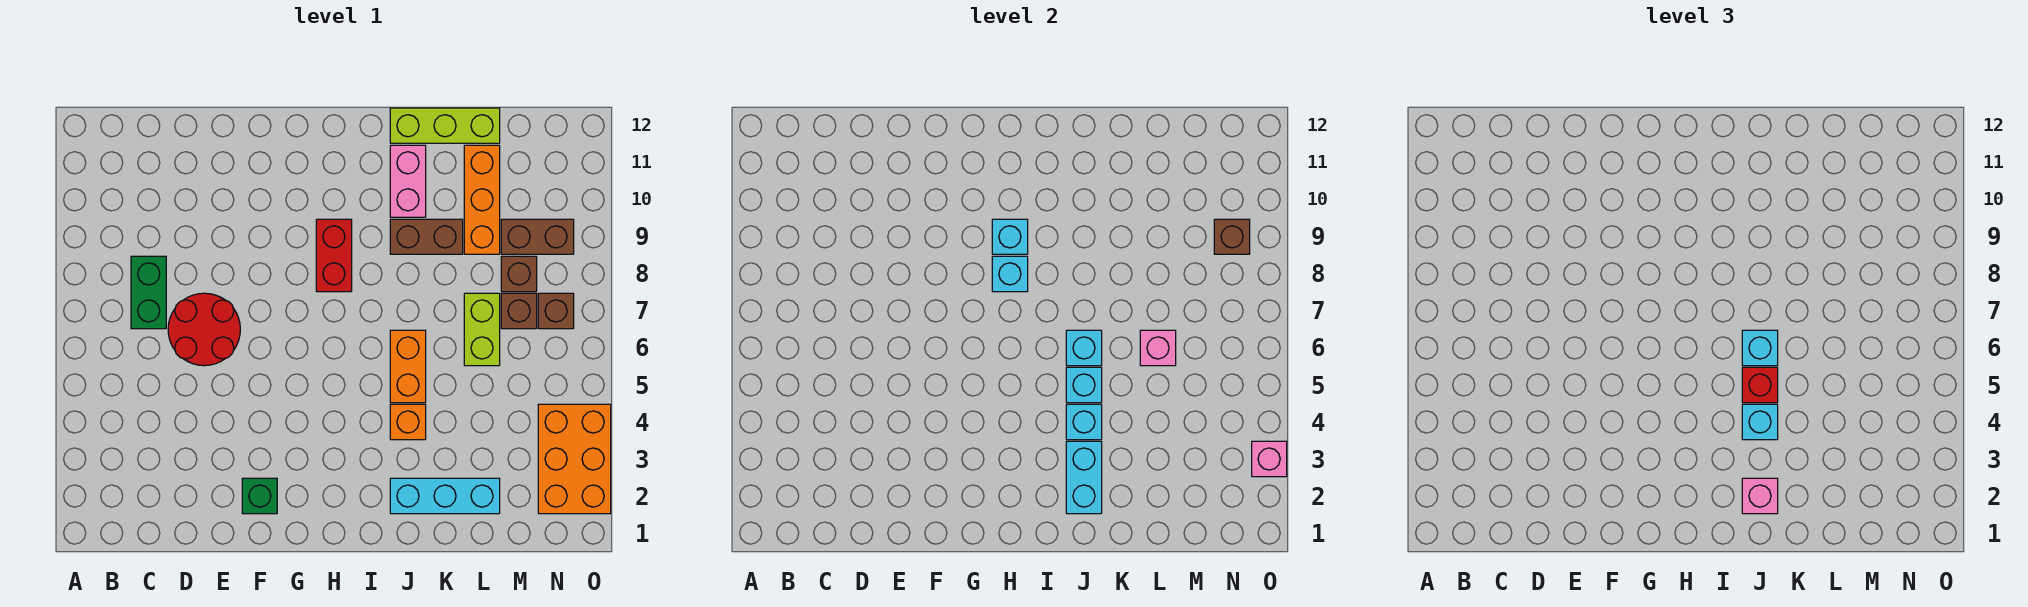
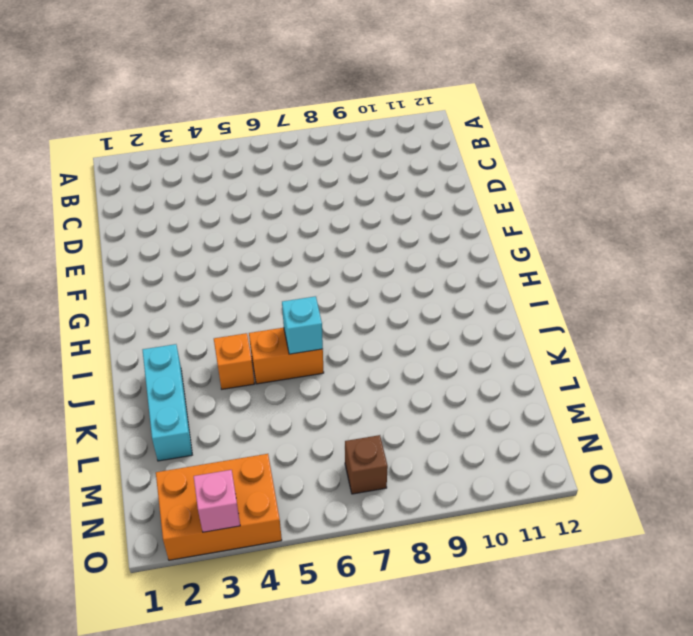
none -> green brick C7:C8 level 1
none -> red round brick D6:E7 level 1
none -> green brick F2 level 1
none -> red brick H8:H9 level 1

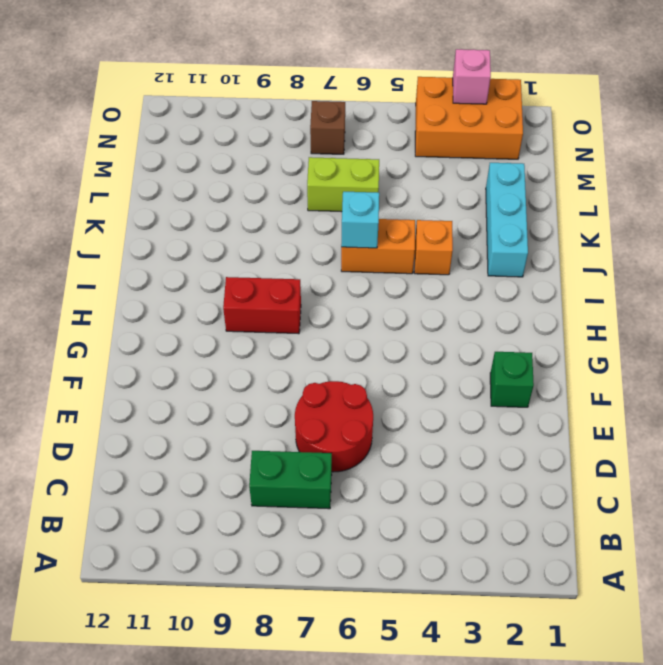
none -> brown brick J9:K9 level 1
none -> pink brick J10:J11 level 1
none -> lime brick J12:L12 level 1
none -> orange brick L9:L11 level 1

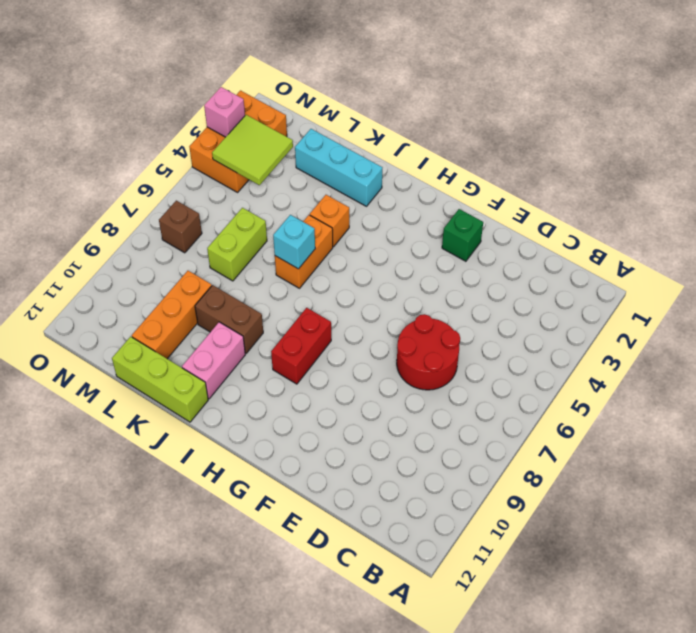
lime tile M3:N4 level 2 -> none
none -> green brick C7:C8 level 1
none -> brown brick M7 level 1
none -> brown brick M8 level 1
none -> brown brick M9:N9 level 1

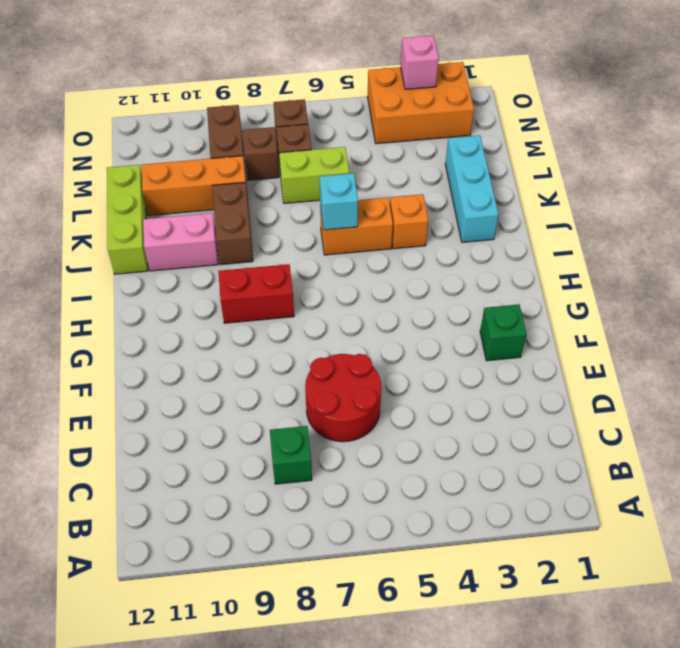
green brick C8 level 1 -> green brick C7:C8 level 1
none -> cyan brick H8 level 2
none -> cyan brick H9 level 2
none -> cyan brick J2:J3 level 2
none -> cyan brick J4 level 2

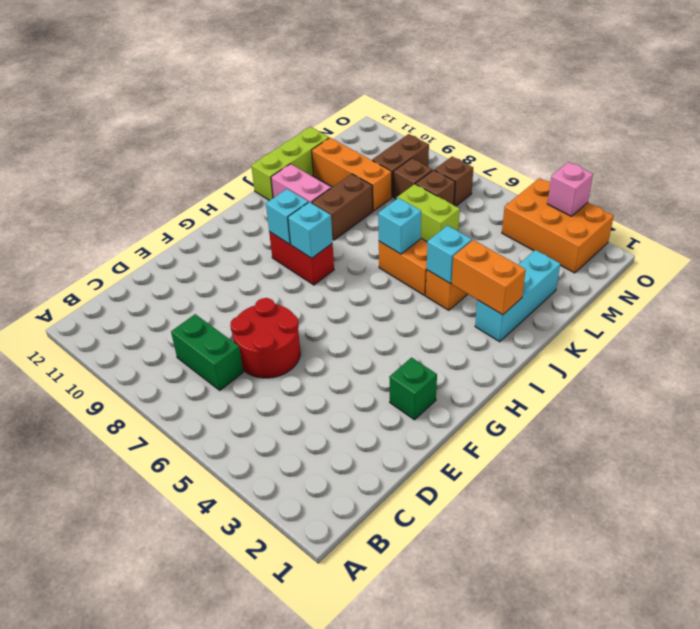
orange brick J2:J3 level 2 -> cyan brick J2:J3 level 2
none -> cyan brick J5 level 2
none -> pink brick L6 level 2
none -> brown brick N9 level 2
none -> pink brick J2 level 3

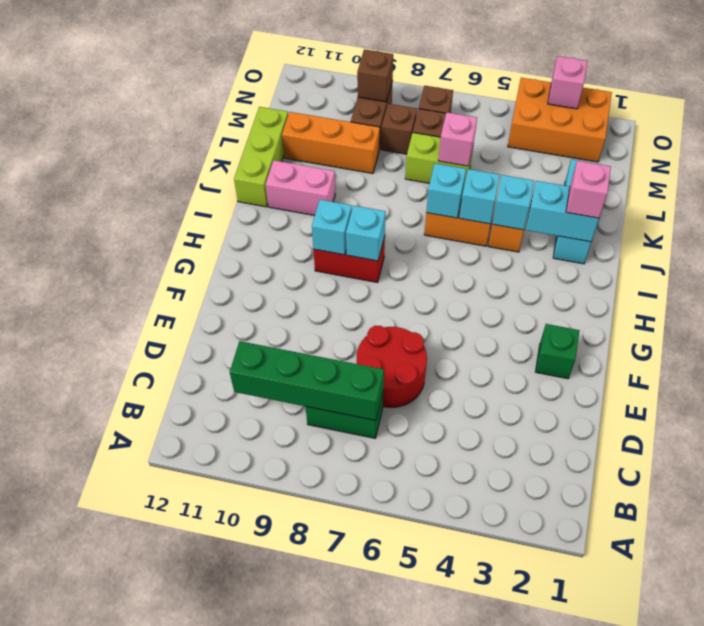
green brick C7:C10 level 2 -> none
none -> brown brick J9:K9 level 1
none -> cyan brick J4 level 3
none -> red brick J5 level 3
none -> cyan brick J6 level 3

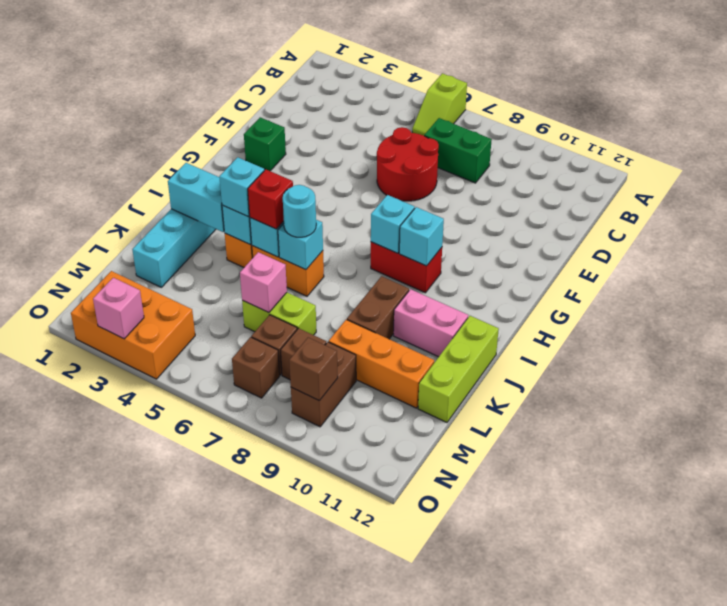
lime slope A6:B6 level 1 top A -> none
cyan round brick J6 level 3 -> cyan brick J6 level 3
none -> pink brick J2 level 3

